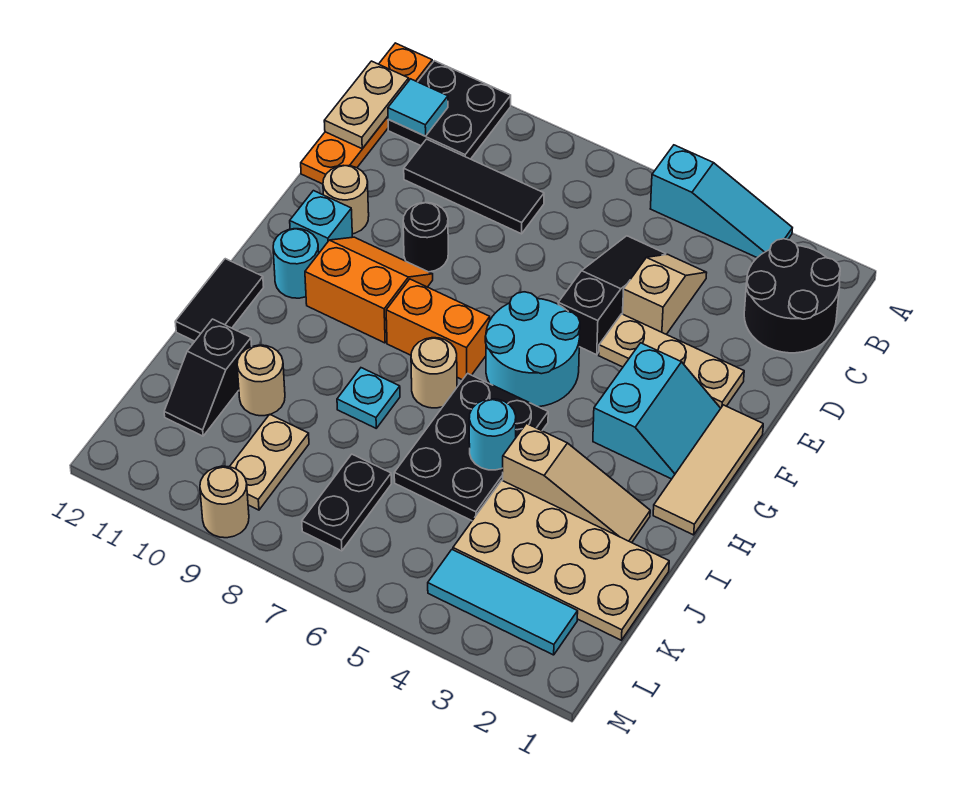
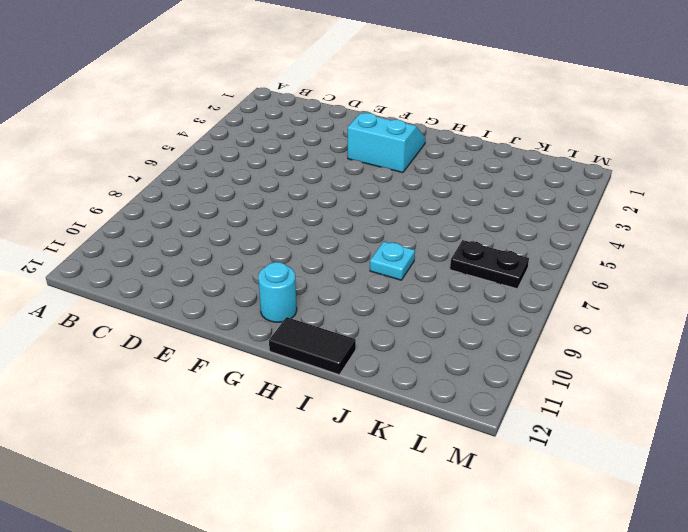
none -> cyan slope A3:A5 level 1 top 5
none -> black plate A10:B11 level 1
none -> orange plate A12:D12 level 1
none -> black round brick B1:C2 level 1

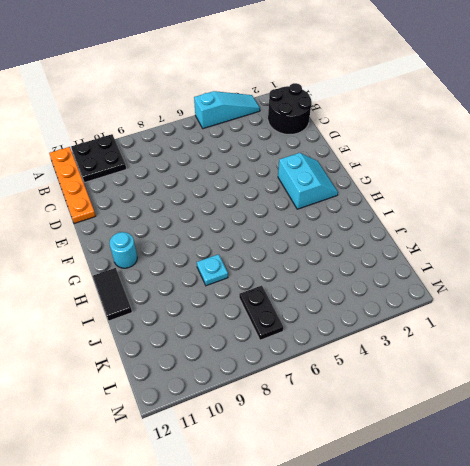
none -> tan slope C4:D4 level 1 top D
none -> black slope C5:E5 level 1 top E
none -> black tile C8:C10 level 1
none -> tan plate E2:E4 level 1

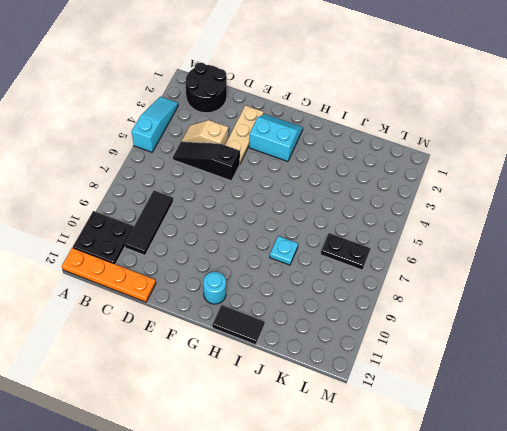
none -> black round brick E9 level 1
none -> tan round brick E11 level 1
none -> tan tile F1:H1 level 1
none -> cyan round brick F5:G6 level 1

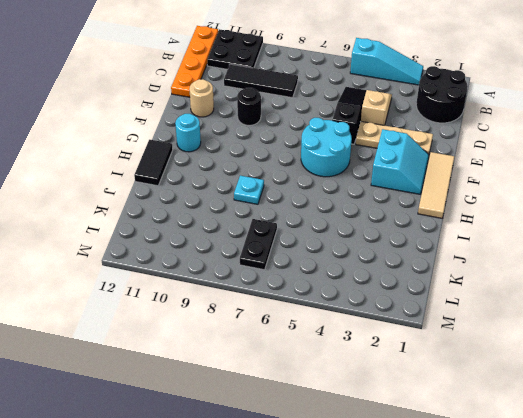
none -> orange slope F9:G10 level 1 top G
none -> cyan brick F11 level 1
none -> orange brick G7:G8 level 1
none -> black plate H5:J6 level 1

